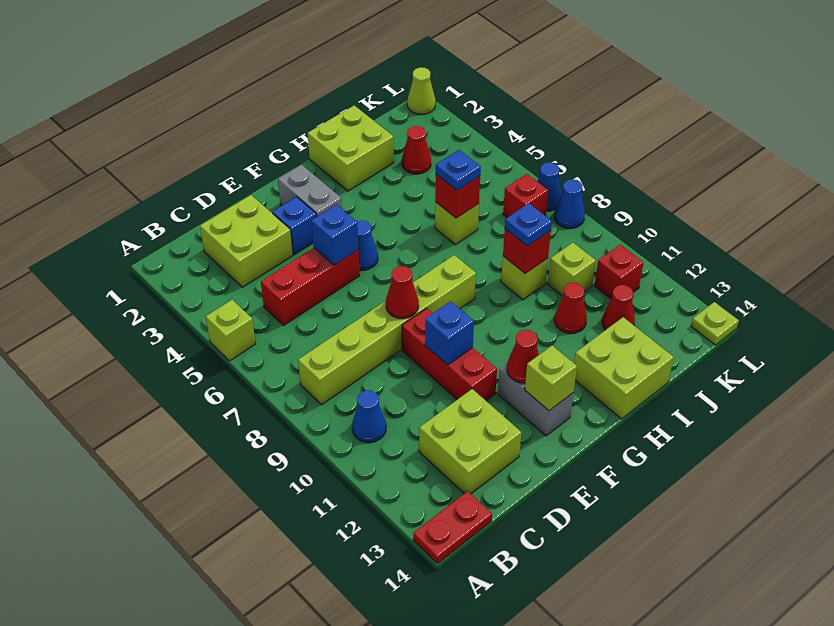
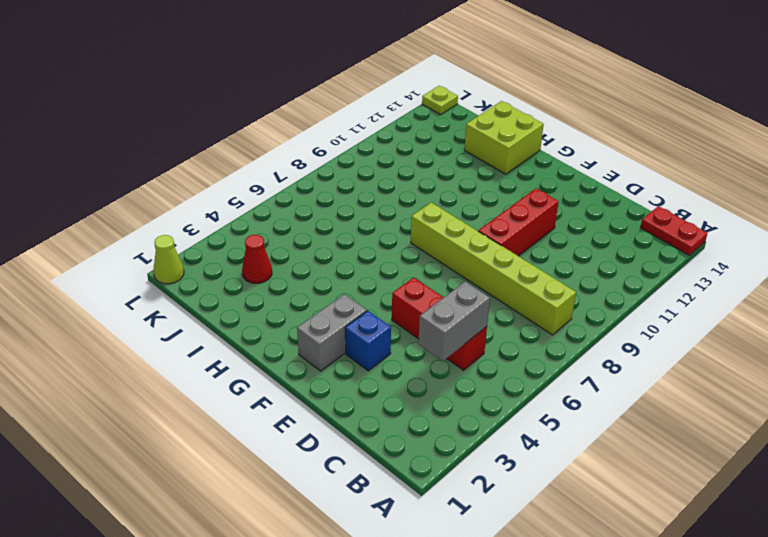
grey brick C4:C5 level 2 -> grey brick F12:F13 level 1
none -> lime brick A5 level 1
none -> blue cone B10 level 1
none -> lime brick C2:D3 level 1
none -> lime brick C12:D13 level 1

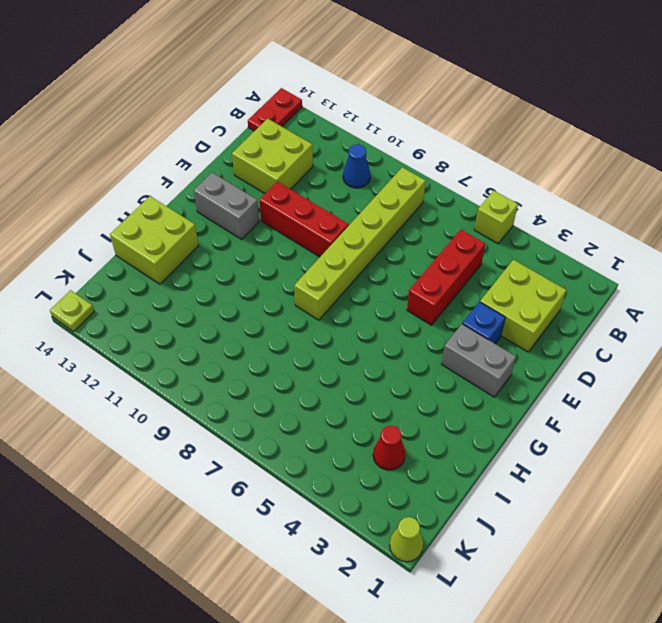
none -> blue cone F5 level 1
none -> lime brick H1:I2 level 1
none -> lime brick I6 level 1
none -> lime brick I9 level 1

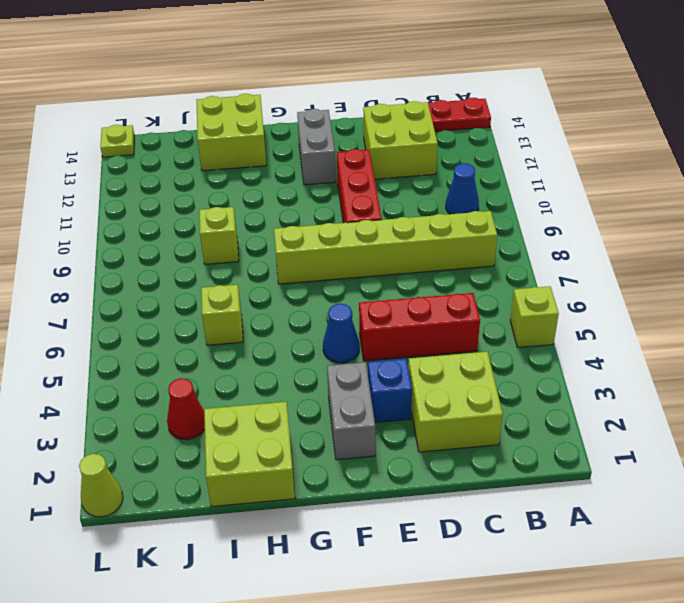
none -> red cone I11 level 1
none -> lime brick J10 level 1
none -> red cone J12 level 1
none -> red brick K7 level 1

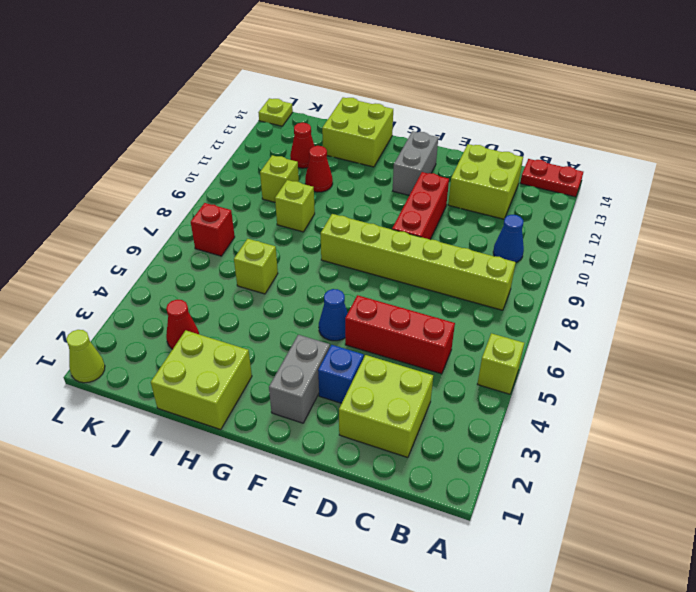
none -> red brick K11 level 1
none -> blue cone L7 level 1
none -> blue cone L8 level 1
none -> blue brick E5 level 2

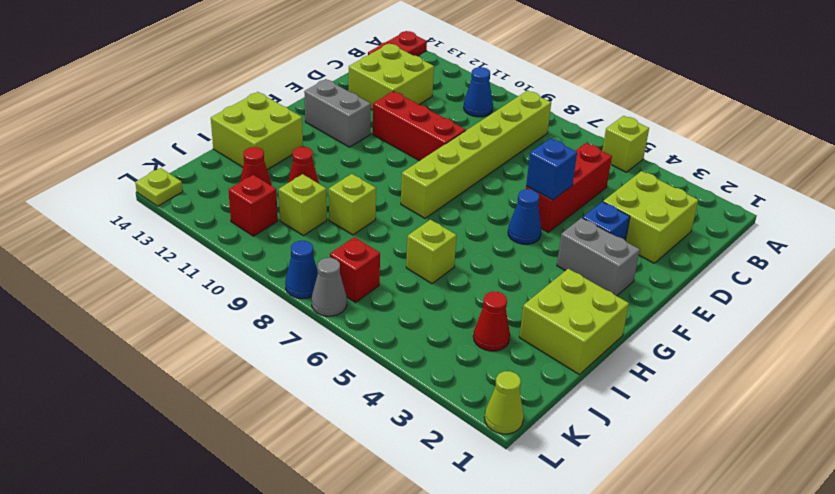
grey cone L7 level 1 -> blue cone L7 level 1
none -> red cone E8 level 2
none -> blue brick E10 level 2
none -> red cone F12 level 2
none -> lime brick F13 level 2

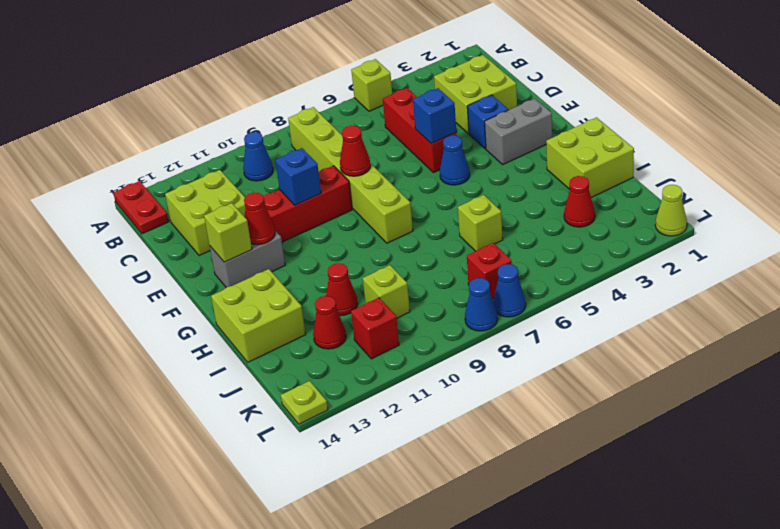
none -> lime brick I9 level 1
none -> red brick I6 level 2
none -> red brick I9 level 2
none -> blue plate I6 level 3

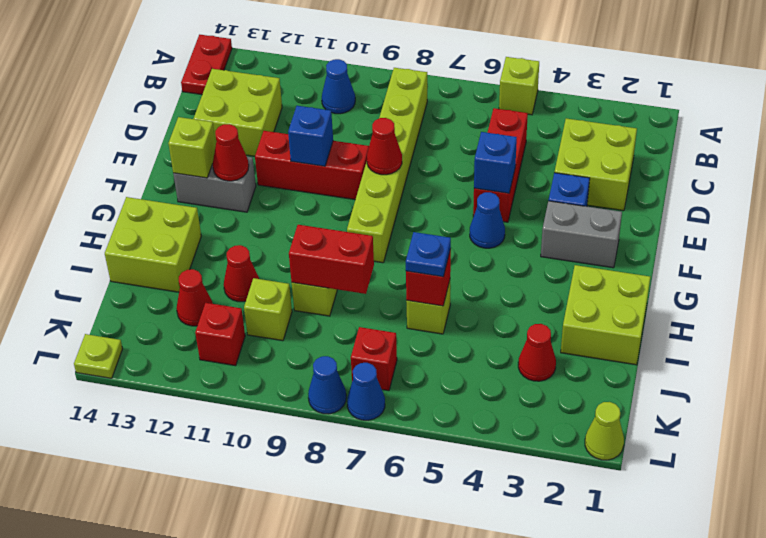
red brick I8:I9 level 2 -> red brick I9 level 2
none -> blue plate I9 level 3

